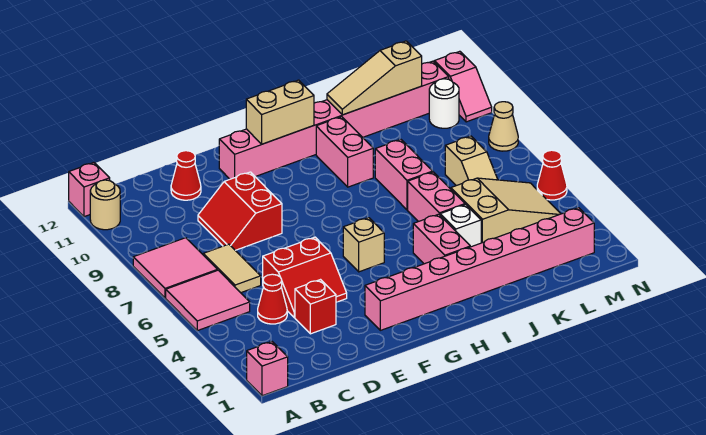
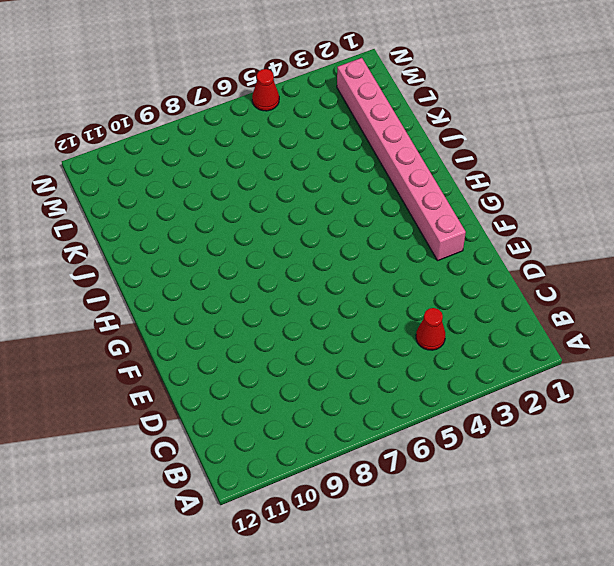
none -> pink brick A1 level 1
none -> pink tile A5:B6 level 1
none -> pink tile A7:B8 level 1

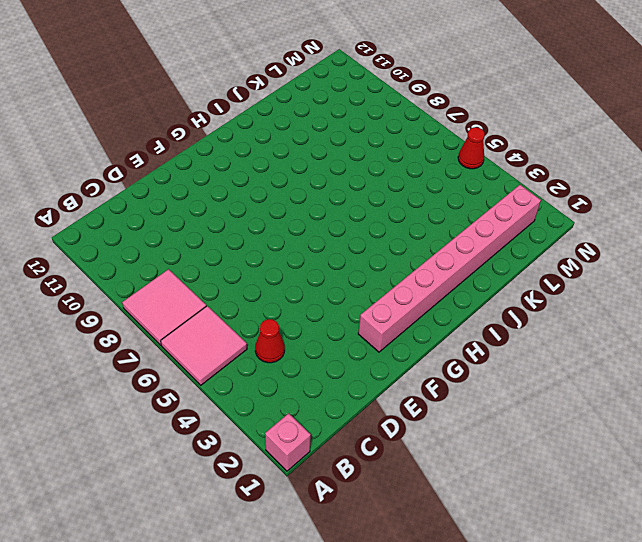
none -> tan round brick A11 level 1
none -> pink brick A12 level 1
none -> tan tile C6:C7 level 1

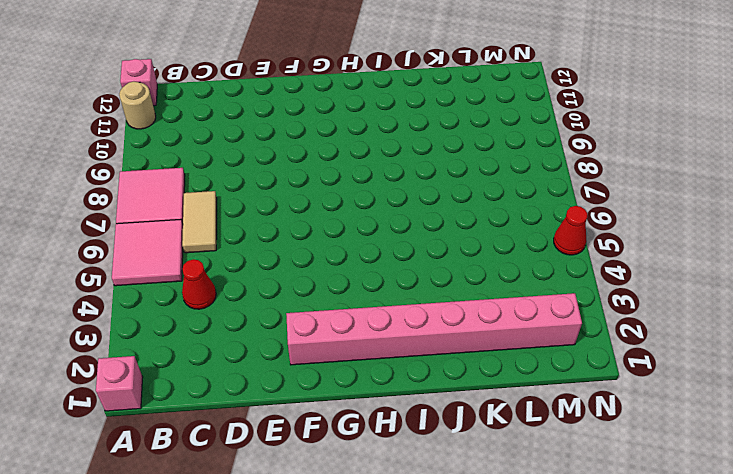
none -> red brick D3 level 1
none -> red slope D4:E5 level 1 top 5
none -> red slope D8:E9 level 1 top E

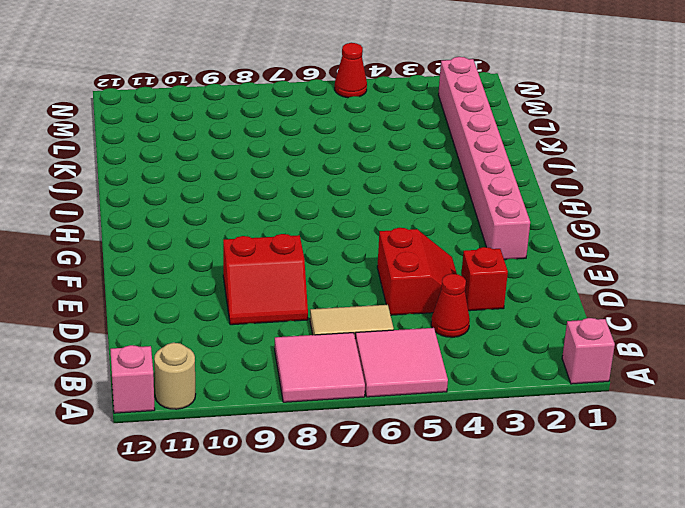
none -> red cone D11 level 1
none -> pink brick F11:M11 level 1
none -> tan brick G5 level 1

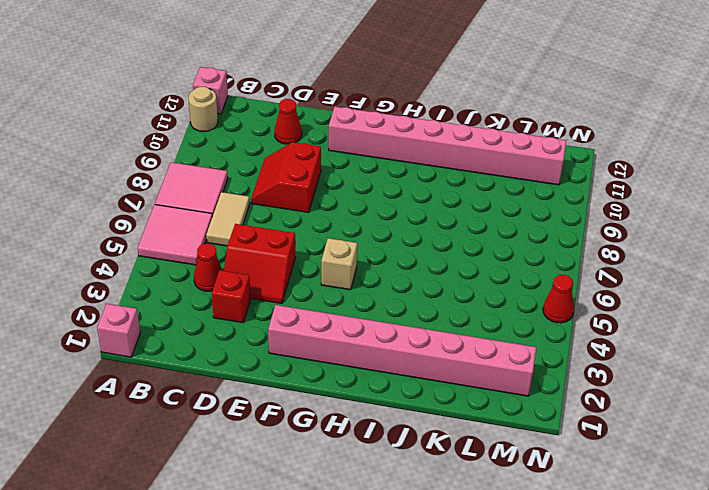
none -> pink brick I3:I4 level 1
none -> pink brick I9:I10 level 1
none -> white brick J4 level 1

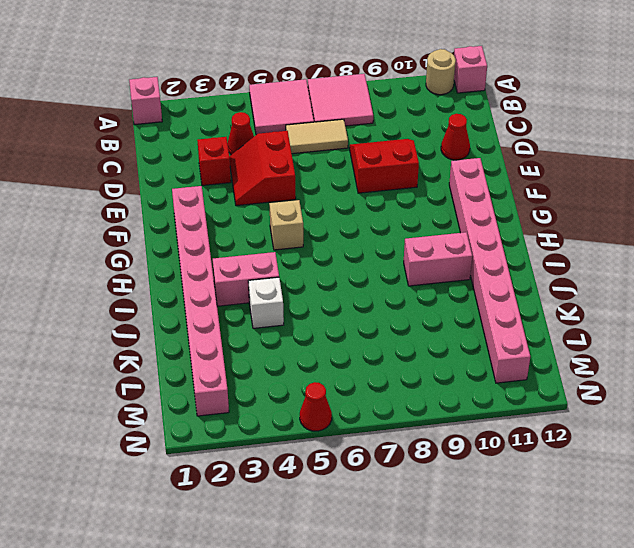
none -> pink brick J5:J6 level 1
none -> pink brick J7:J8 level 1
none -> tan slope K4:M5 level 1 top K

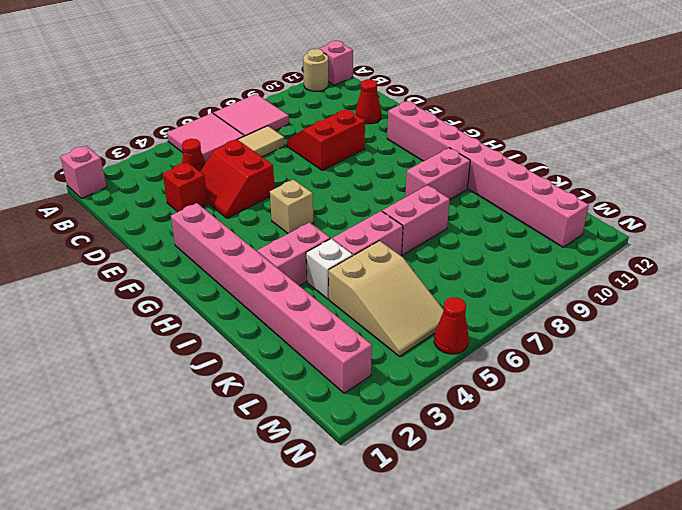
none -> tan slope L6:L7 level 1 top 7
none -> white round brick M10 level 1
none -> tan cone N8 level 1

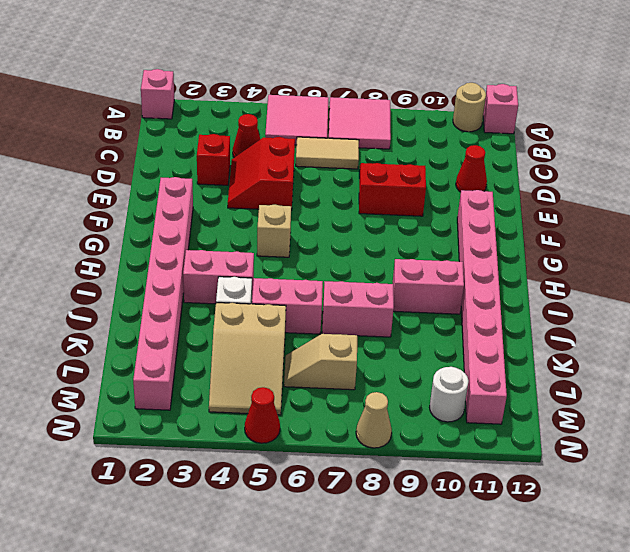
none -> pink slope N10:N11 level 1 top 11
none -> tan brick G11:H11 level 2
none -> tan slope J11:L11 level 2 top L

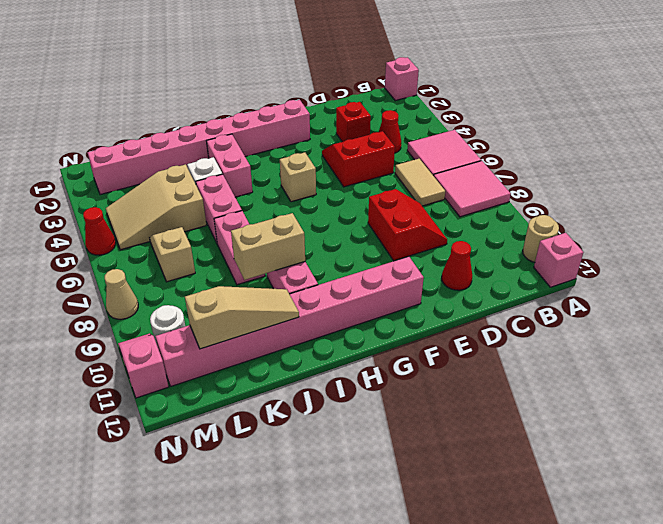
tan brick I9:J9 level 2 -> tan brick G11:H11 level 2

